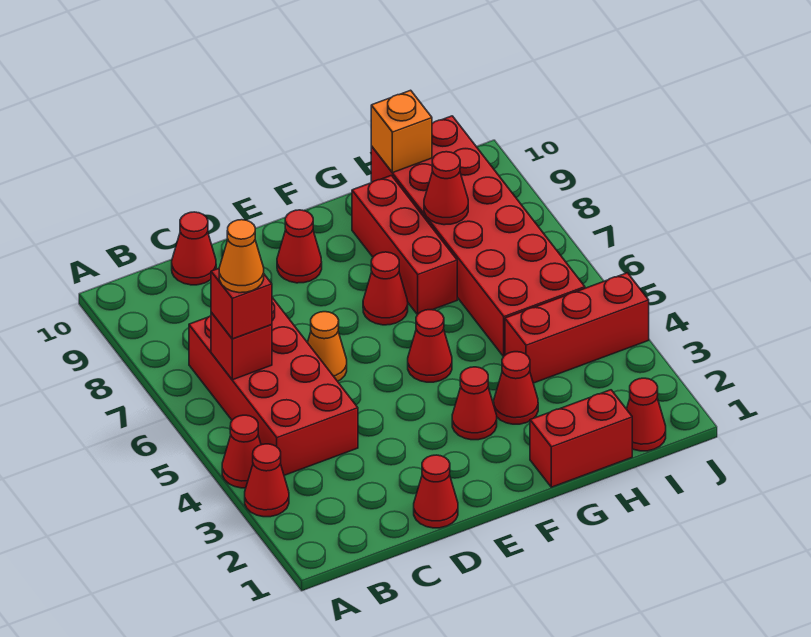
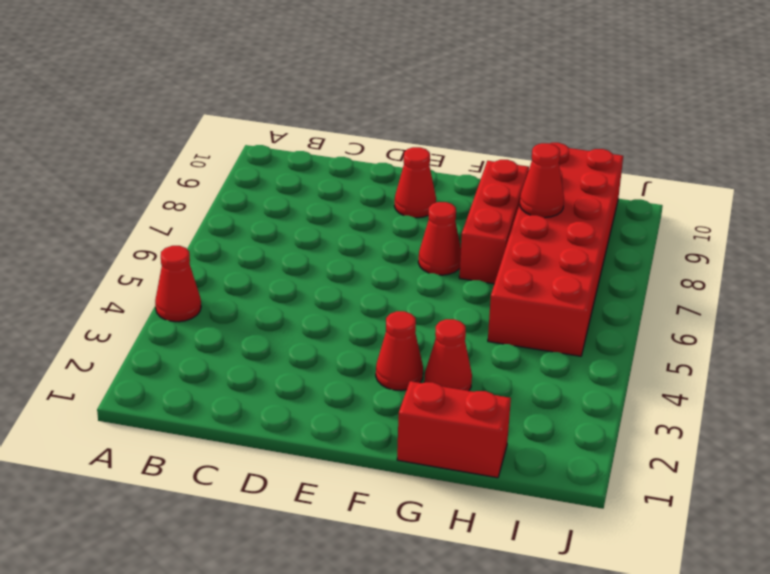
none -> red cone A3 level 1
none -> red brick B4:C7 level 1
none -> red cone C10 level 1

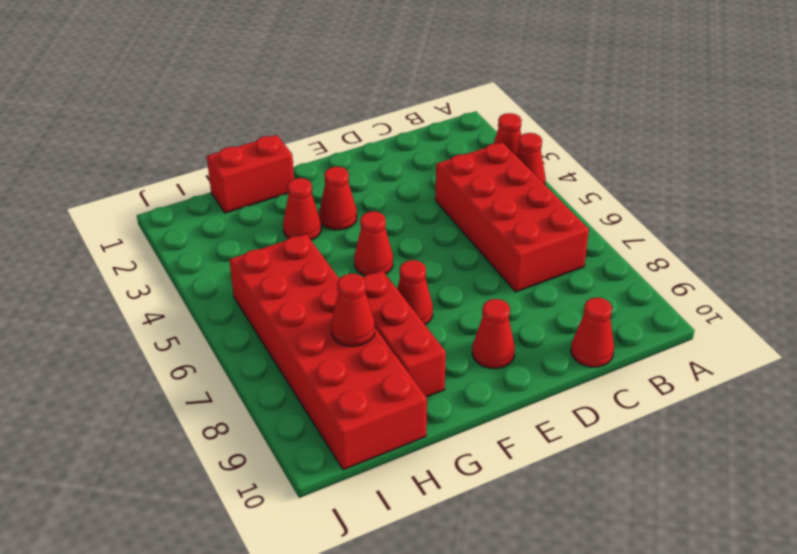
none -> red cone D1 level 1
none -> orange cone D6 level 1
none -> red brick H4:J4 level 1

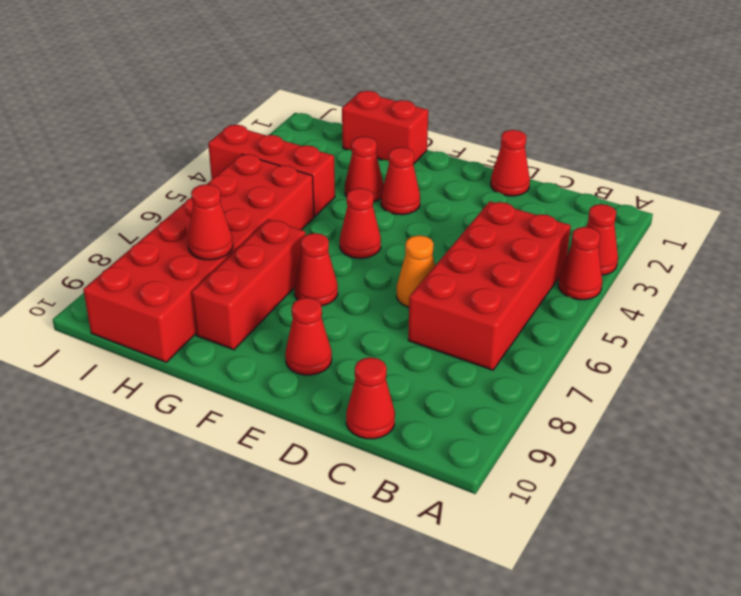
none -> red cone I1 level 1
none -> red brick B6 level 2
none -> orange brick H10 level 2

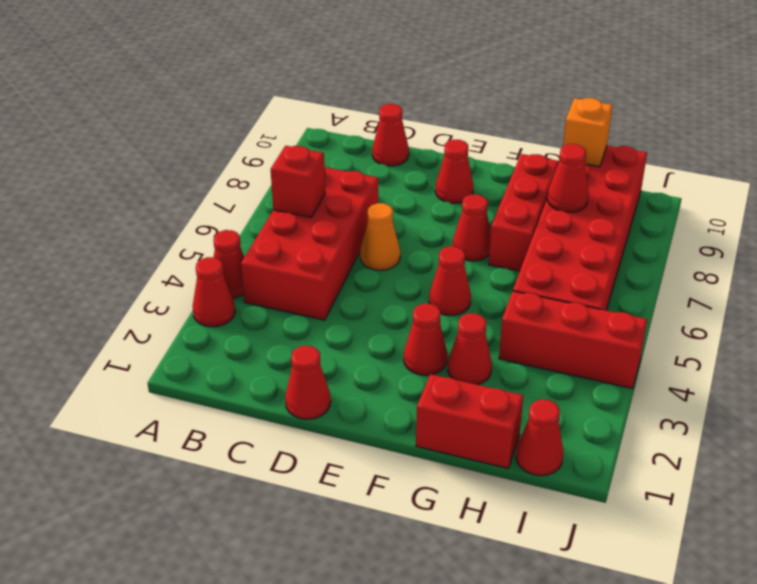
none -> red brick B6 level 3
none -> orange cone B6 level 4

